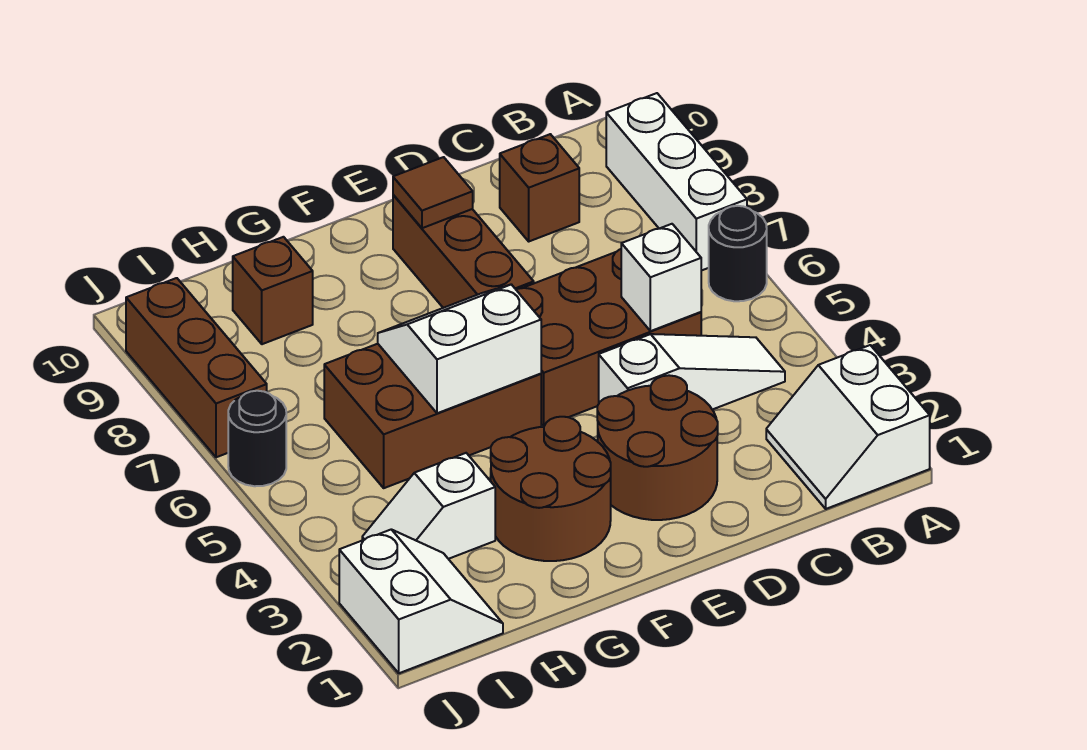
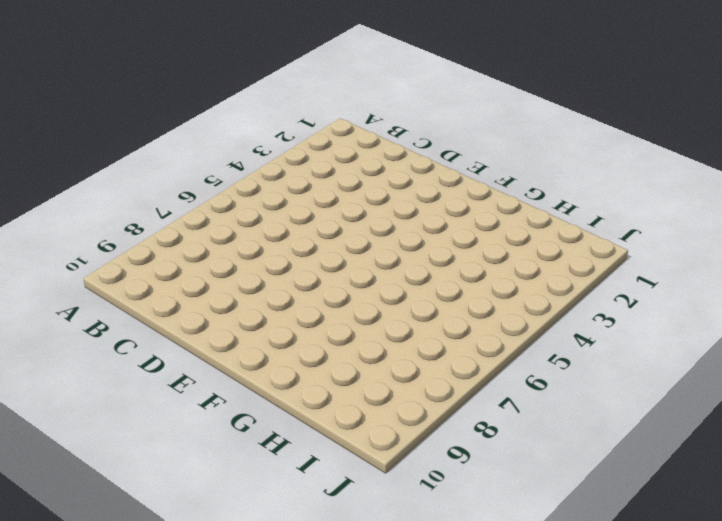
none -> white slope A1:B2 level 1 top A
none -> black round brick A6 level 1
none -> white brick A7:A9 level 1

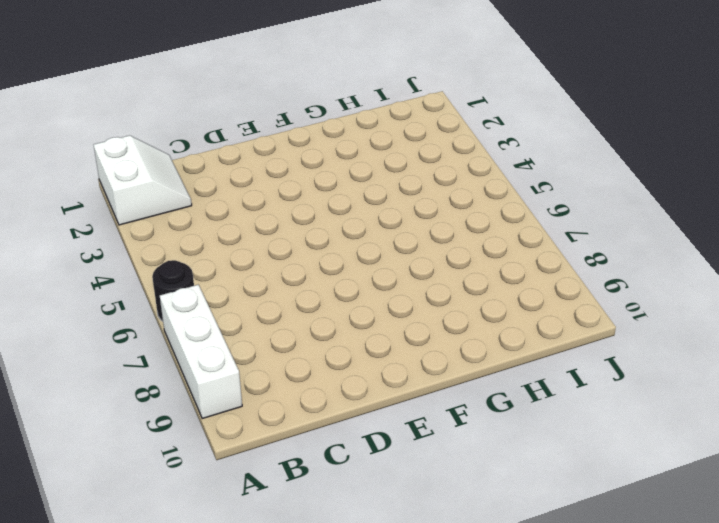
none -> white slope B4:D4 level 1 top D
none -> brown brick C5:E6 level 1
none -> brown brick C9 level 1

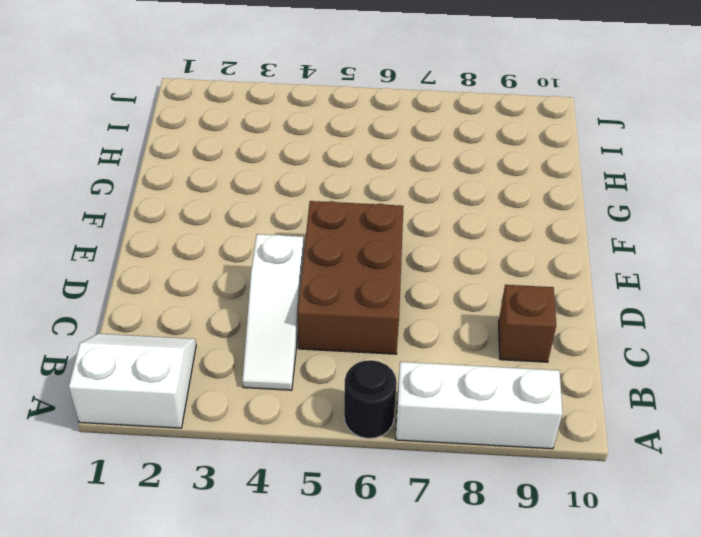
none -> brown round brick D2:E3 level 1
none -> brown brick E7:E9 level 1
none -> brown round brick F2:G3 level 1

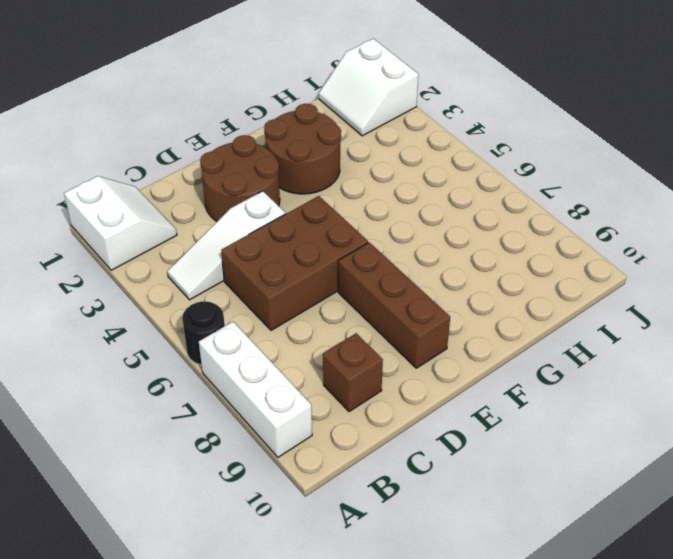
none -> brown brick F5:H6 level 1
none -> white slope H3:I3 level 1 top H
none -> brown brick H9 level 1

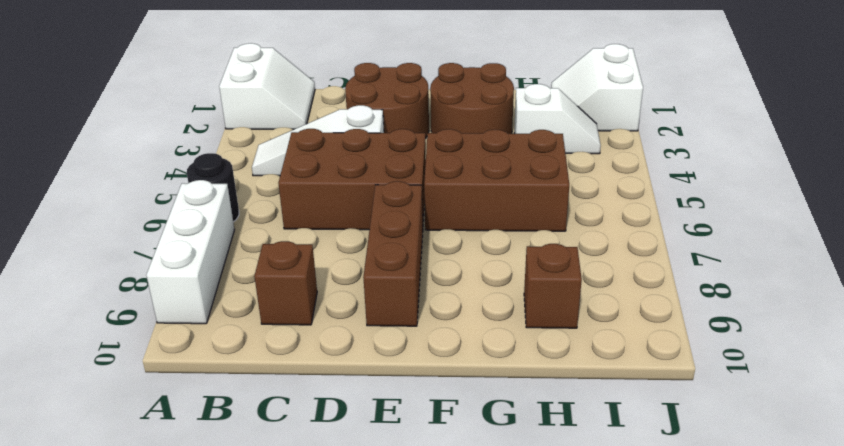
none -> black round brick J6 level 1
none -> brown brick J7:J9 level 1
none -> white brick C5 level 2

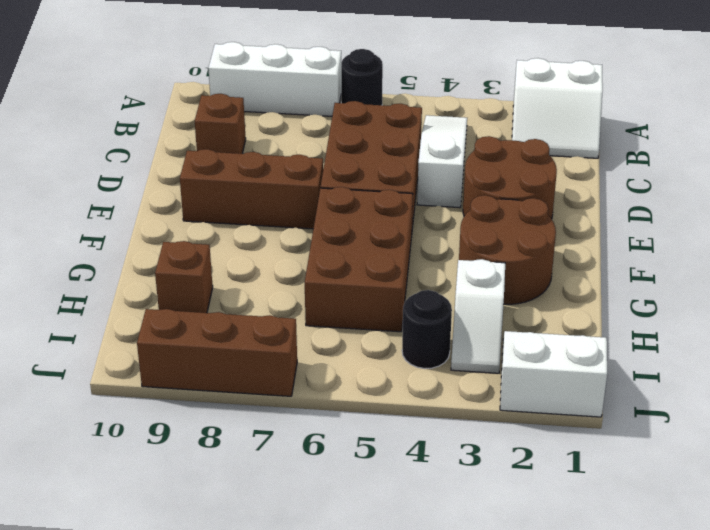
black round brick I4 level 1 -> black round brick J6 level 1
none -> white brick C5 level 2
none -> brown tile E9 level 2
none -> white slope F5:G6 level 2 top 5

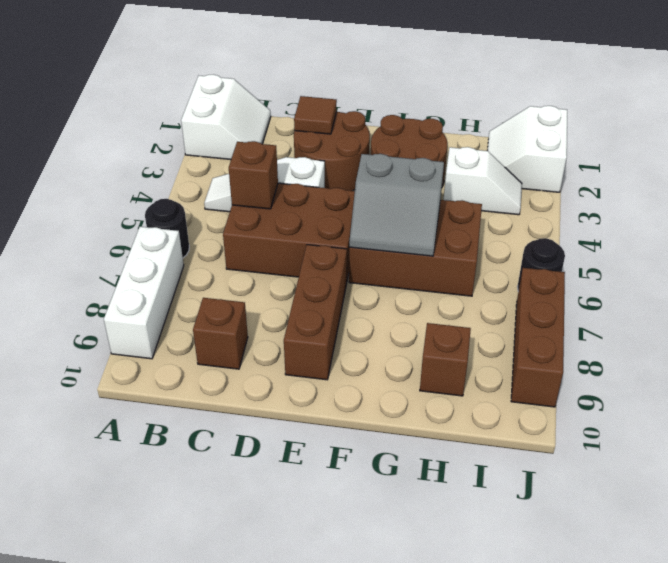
brown brick C5 level 2 -> white brick C5 level 2
brown tile D2 level 2 -> brown tile E9 level 2
grey slope F5:G6 level 2 top 5 -> white slope F5:G6 level 2 top 5

